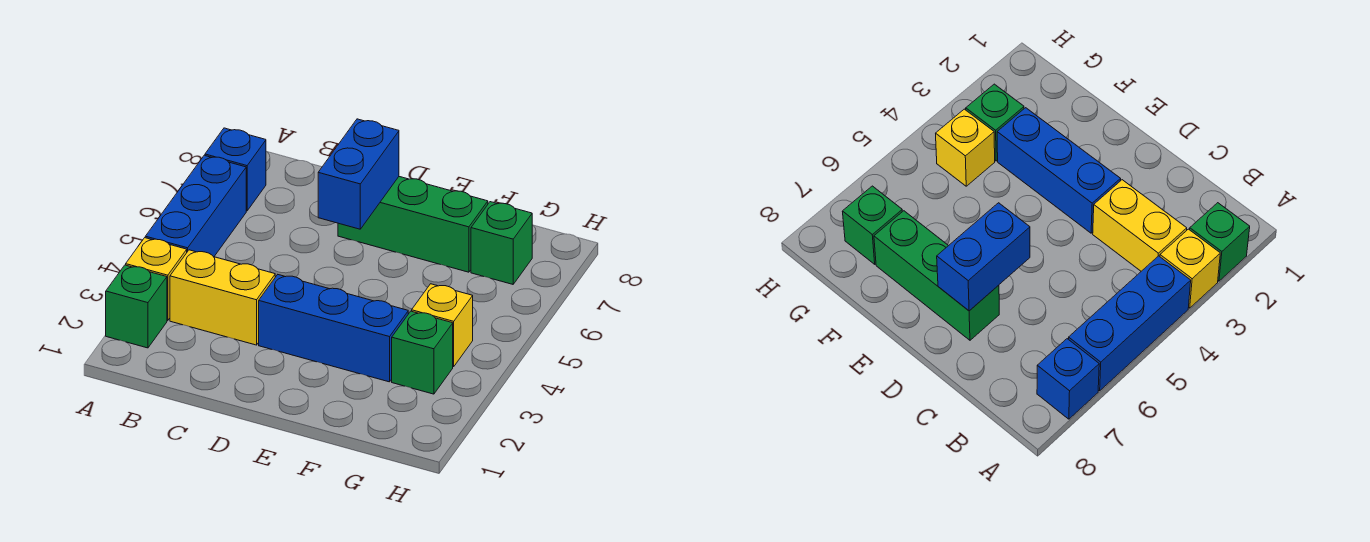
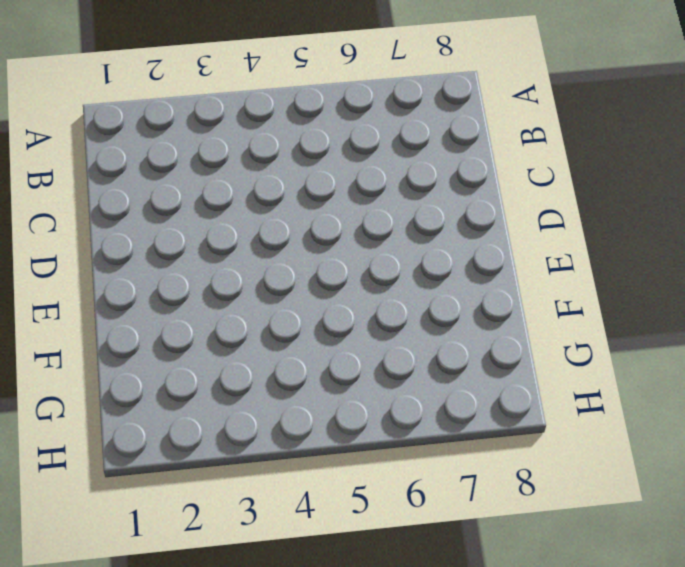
none -> green brick A2 level 1
none -> yellow brick A3 level 1

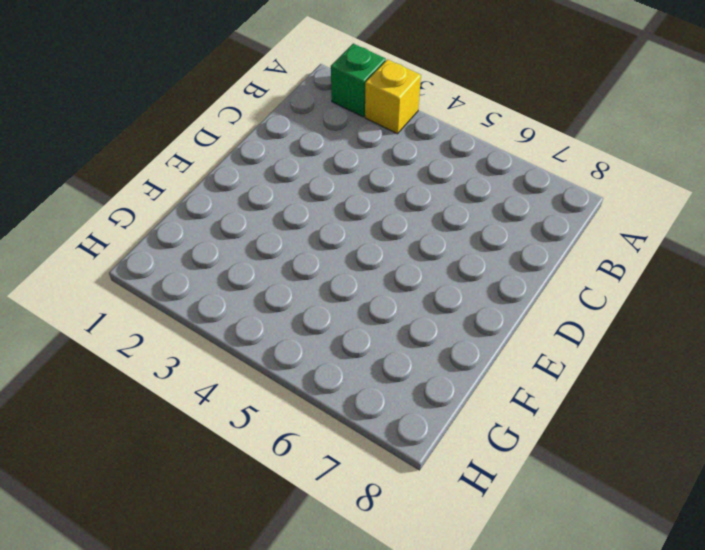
none -> blue brick A4:A6 level 1
none -> blue brick A7 level 1

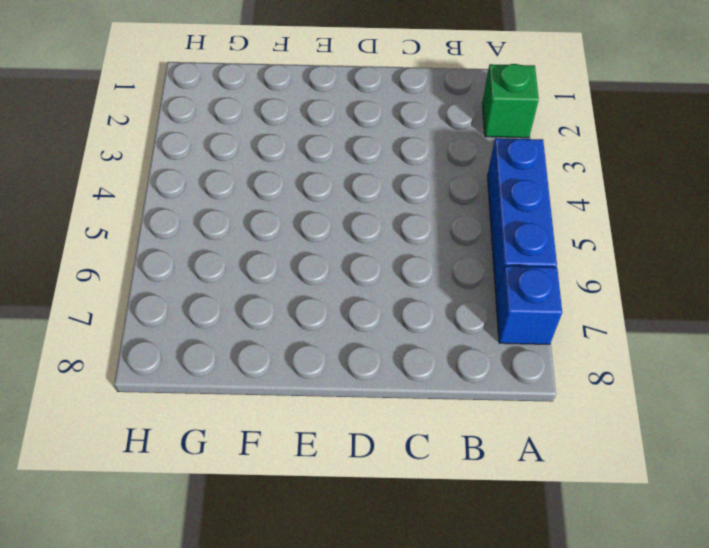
none -> yellow brick A3 level 1
none -> yellow brick B3:C3 level 1

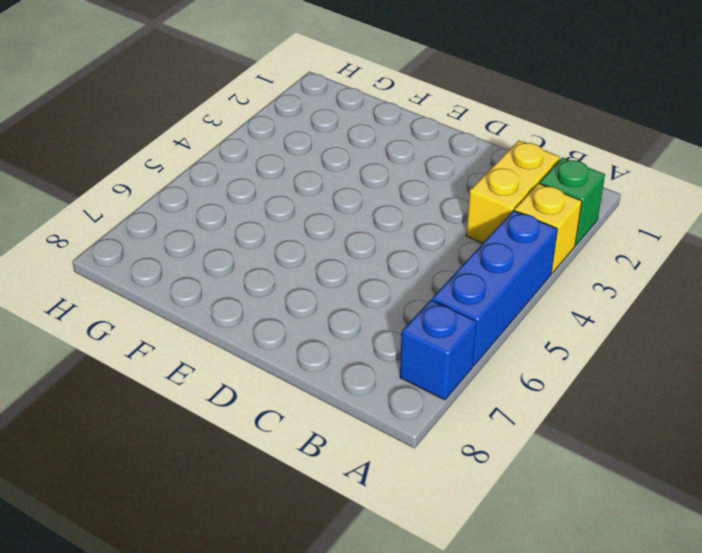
yellow brick B2:B3 level 1 -> yellow brick B3:C3 level 1
none -> blue brick D3:F3 level 1
none -> green brick D7:F7 level 1

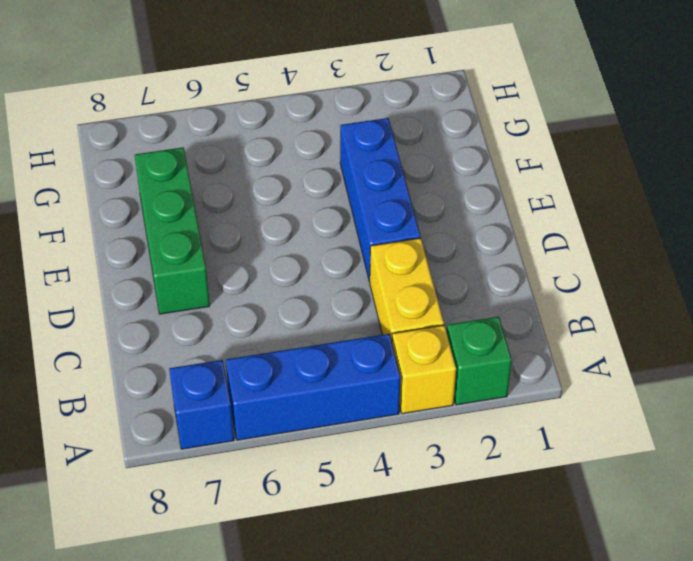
none -> green brick G3 level 1
none -> yellow brick G4 level 1

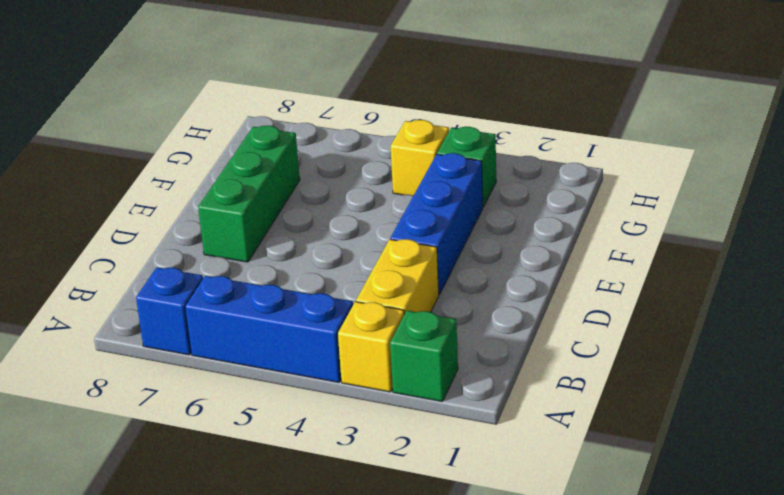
none -> green brick G7 level 1
none -> blue brick D6:D7 level 2

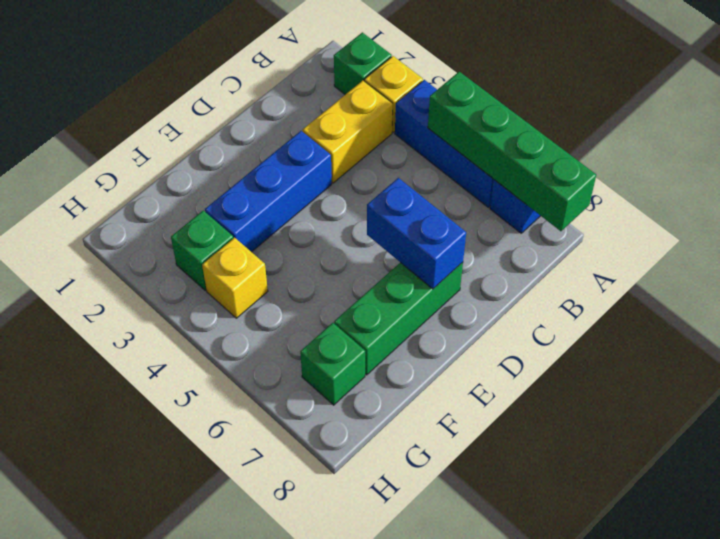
green brick A5:A8 level 2 -> none

